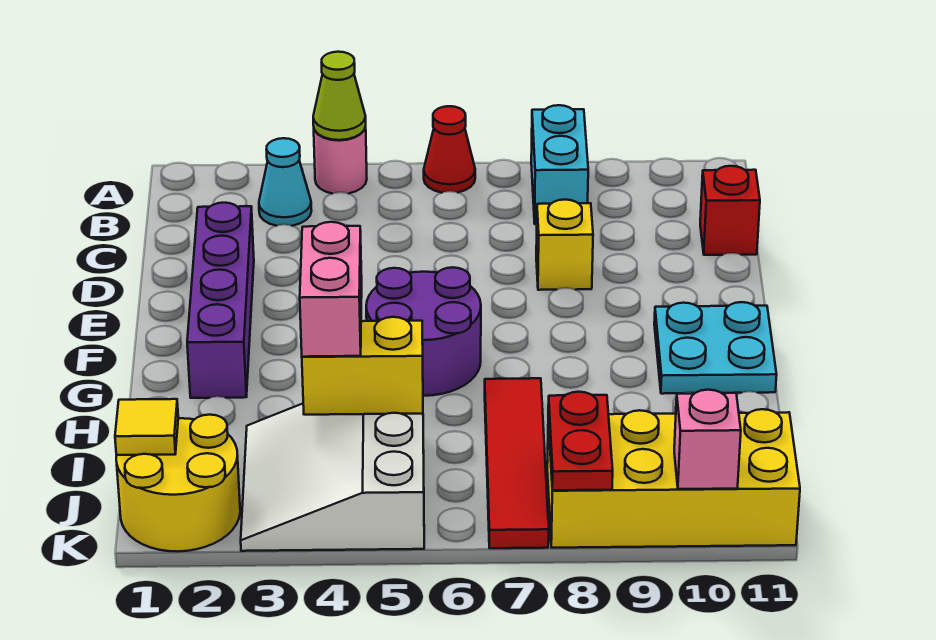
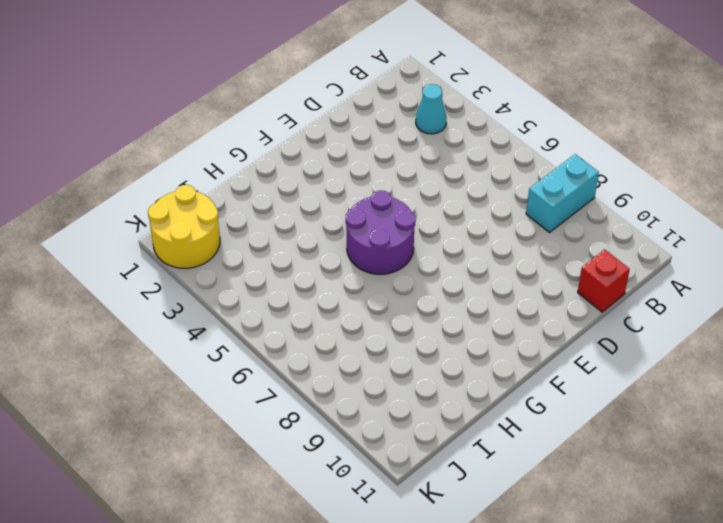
none -> pink round brick A4 level 1
none -> red cone A6 level 1
none -> purple brick D2:G2 level 1

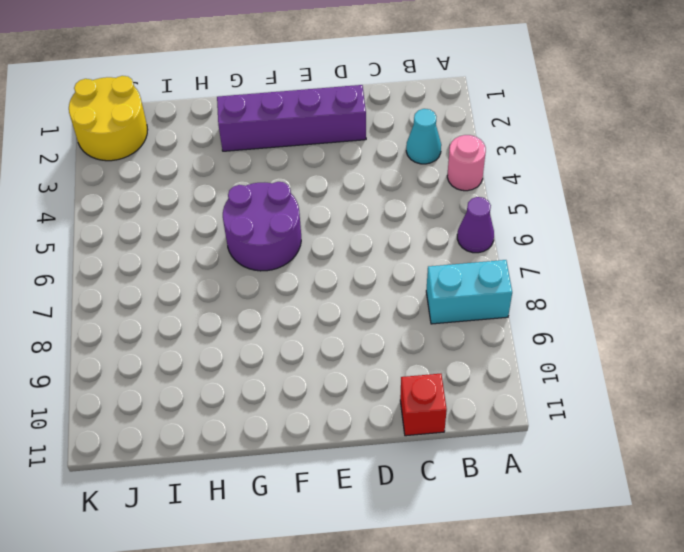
purple cone A6 level 1 -> red cone A6 level 1
none -> yellow brick D8 level 1
none -> cyan plate F10:G11 level 1
none -> red tile H7:K7 level 1

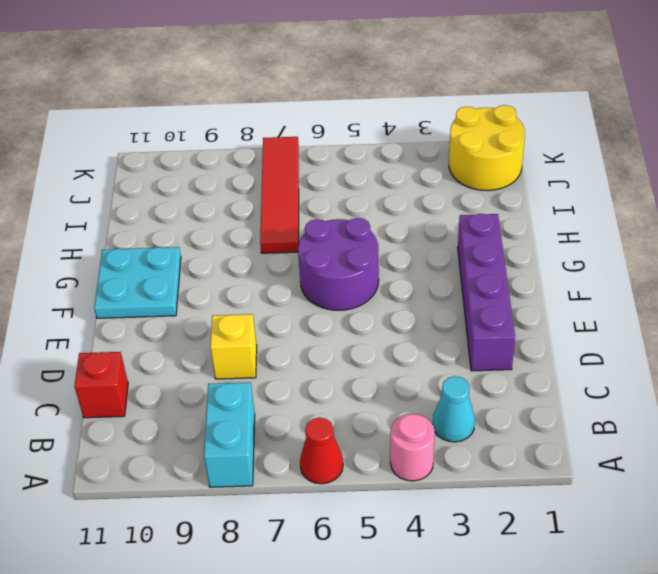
none -> white slope I3:K5 level 1 top 5
none -> yellow brick J8:K11 level 1
none -> lime cone A4 level 2

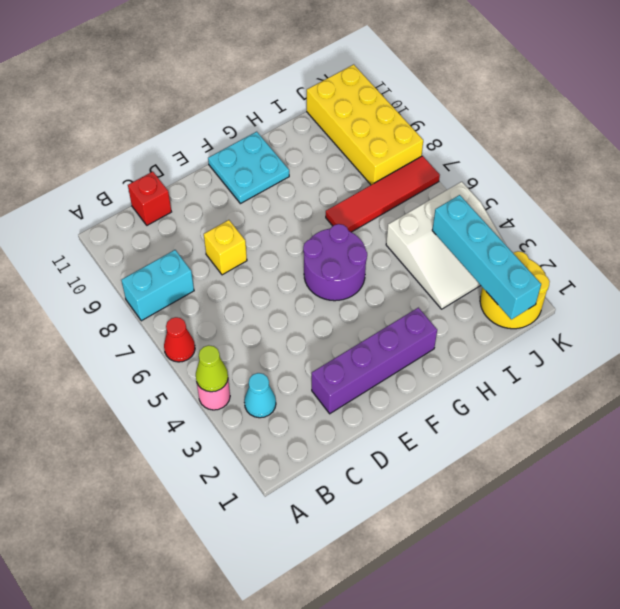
cyan brick J1:J4 level 2 -> yellow tile J1 level 2
none -> yellow brick I4:I5 level 2
none -> red plate J8:K8 level 2
none -> pink brick K10 level 2

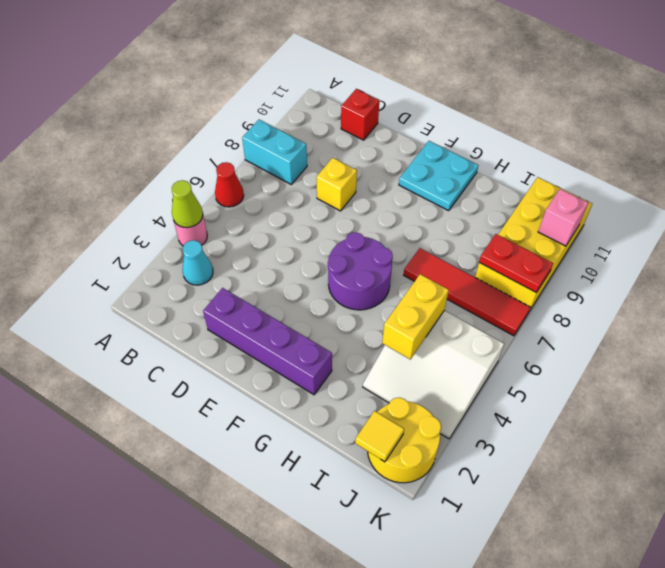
none -> pink brick H4:I4 level 3

